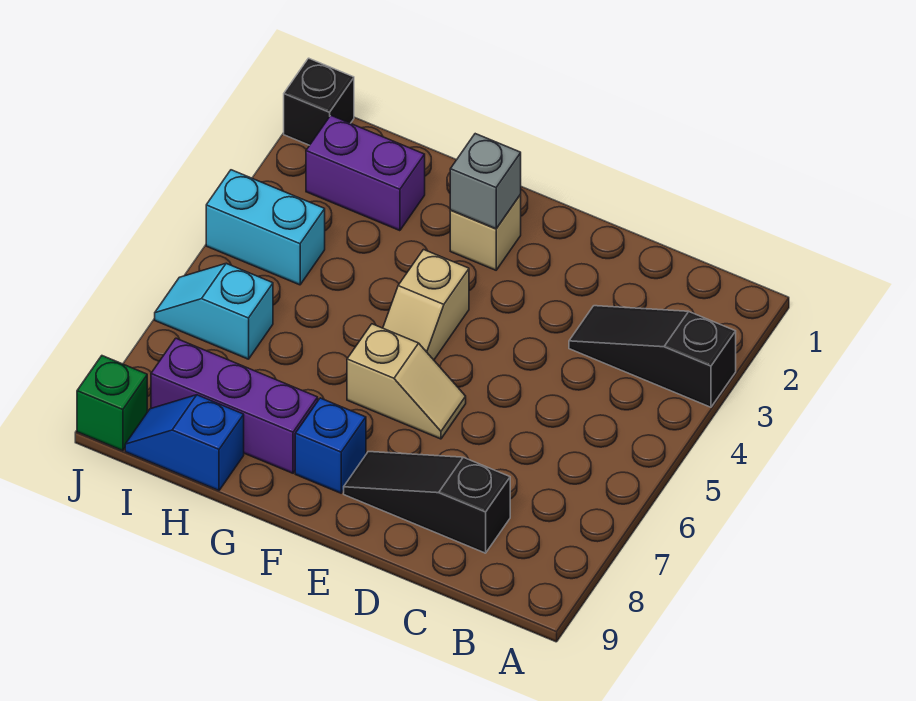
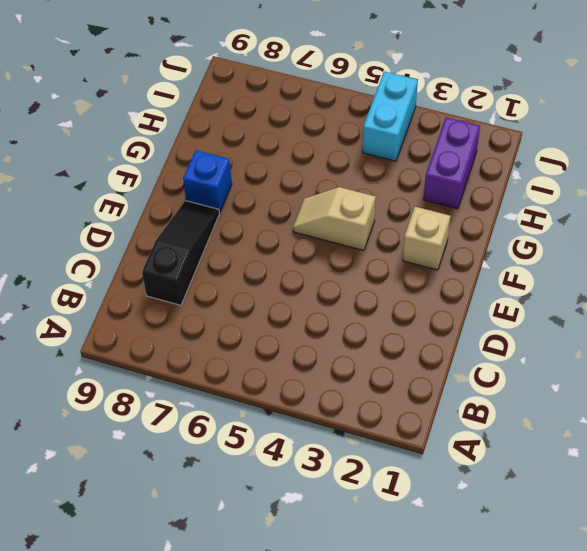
none -> black slope A3:C3 level 1 top A
none -> tan slope E6:F6 level 1 top F
none -> purple brick G8:I8 level 1

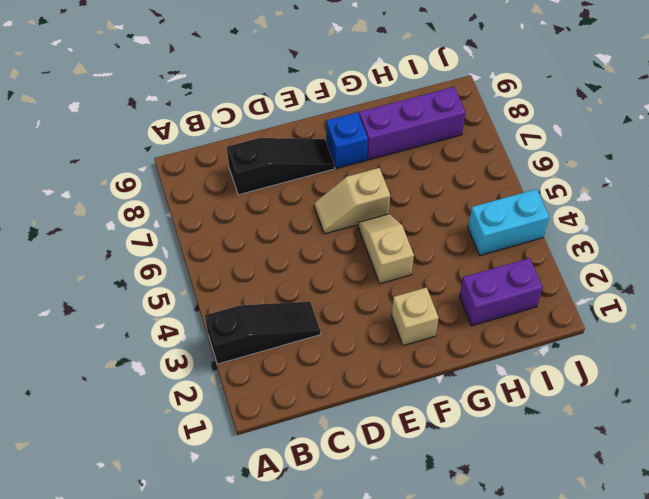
none -> blue slope H9:I9 level 1 top H
none -> cyan slope I6:J6 level 1 top I
none -> black brick J1 level 1

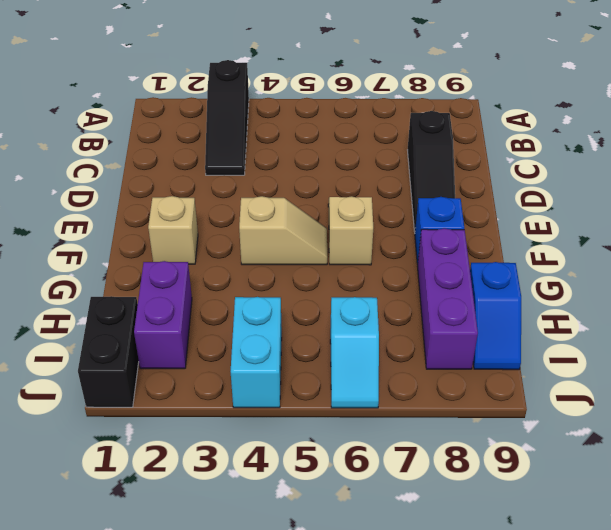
black brick I1:J1 level 1 -> black brick J1 level 1
none -> green brick J9 level 1
none -> grey brick F2 level 2

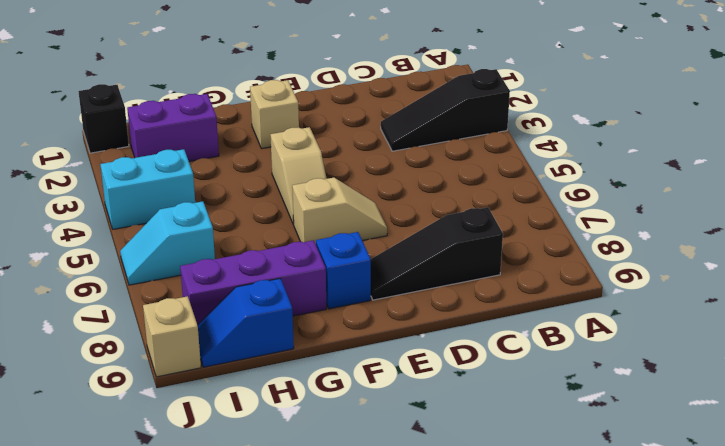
tan brick J9 level 1 -> green brick J9 level 1
none -> grey brick F2 level 2

